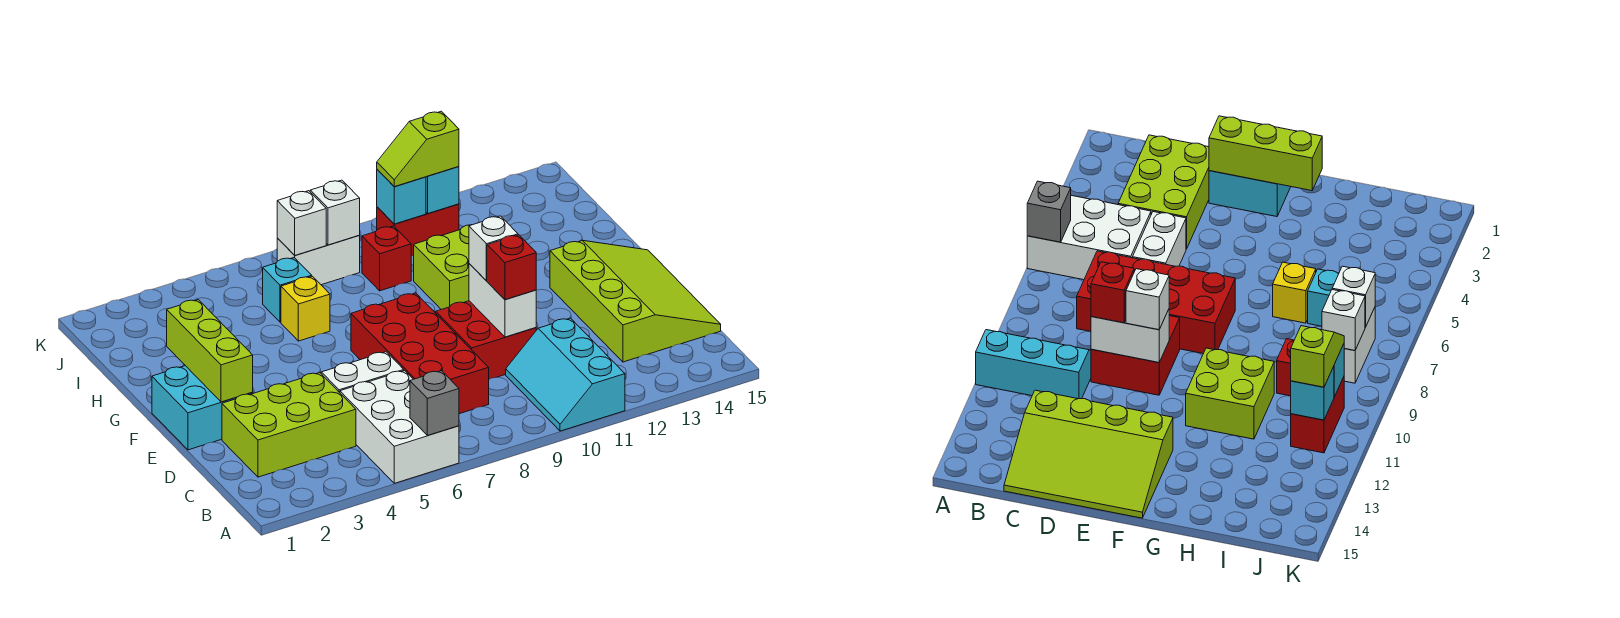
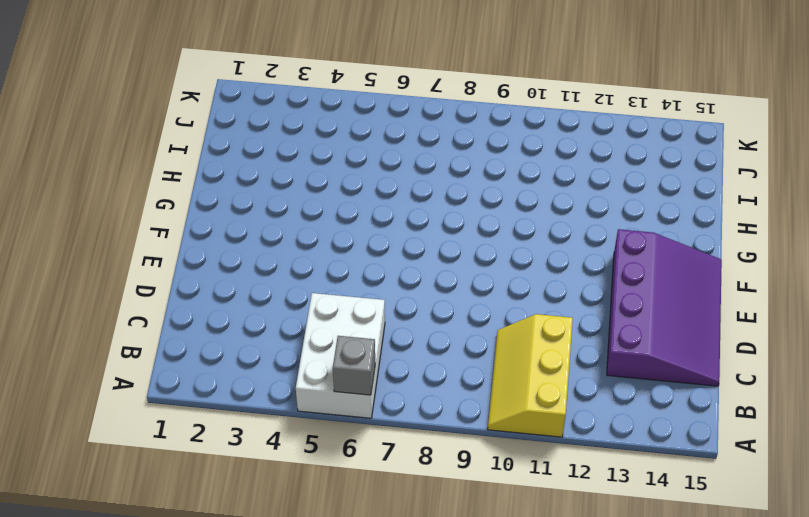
yellow slope A10:C11 level 1 top 11 -> cyan slope A10:C11 level 1 top 11
purple slope C13:F15 level 1 top 13 -> lime slope C13:F15 level 1 top 13
none -> lime brick C2:D4 level 1
none -> red brick C7:F8 level 1
none -> white brick D5:D6 level 1

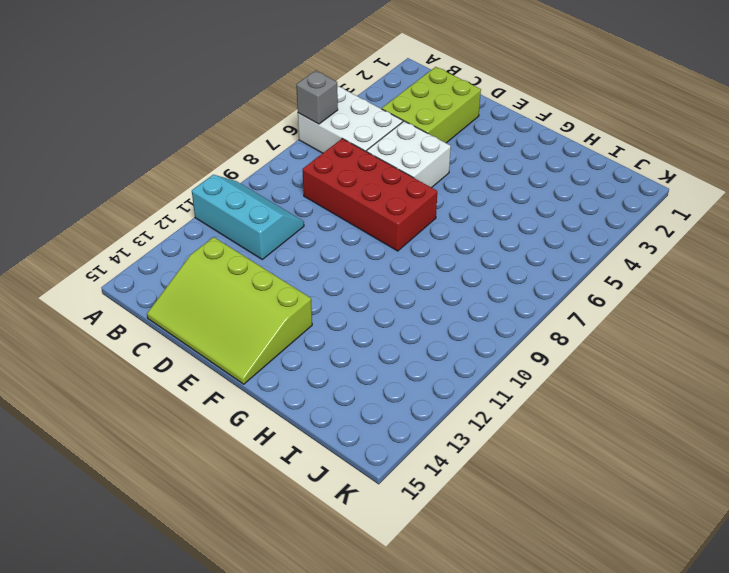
white brick D5:E6 level 1 -> white brick D5:D6 level 1
none -> red brick D9:E10 level 1
none -> cyan brick E1:F2 level 1
none -> lime brick G10:H11 level 1

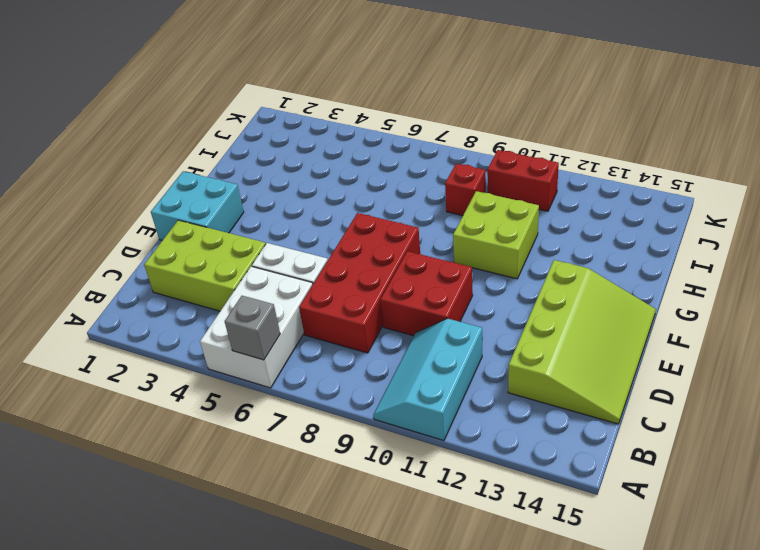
none -> yellow brick H6 level 1
none -> cyan brick I6 level 1
none -> white brick J7:J8 level 1

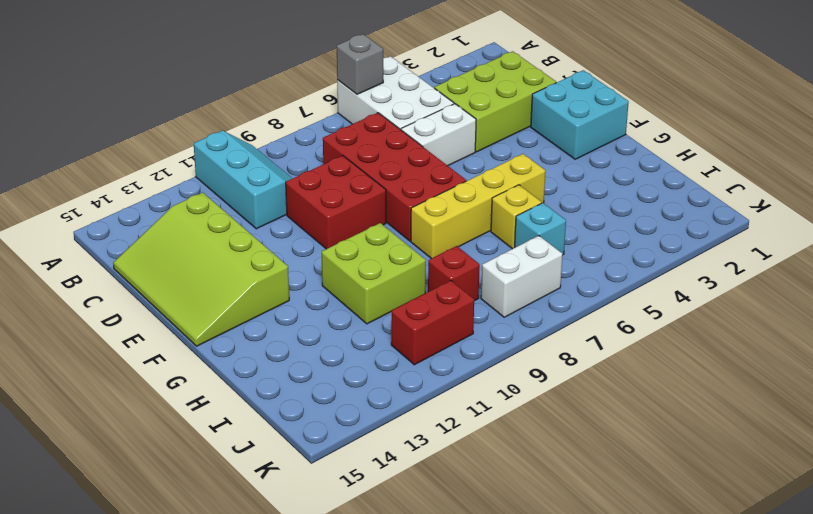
yellow brick G5:G8 level 1 -> none
none -> white brick D10:E10 level 2
none -> lime brick E2:G2 level 2
none -> white brick J7 level 2

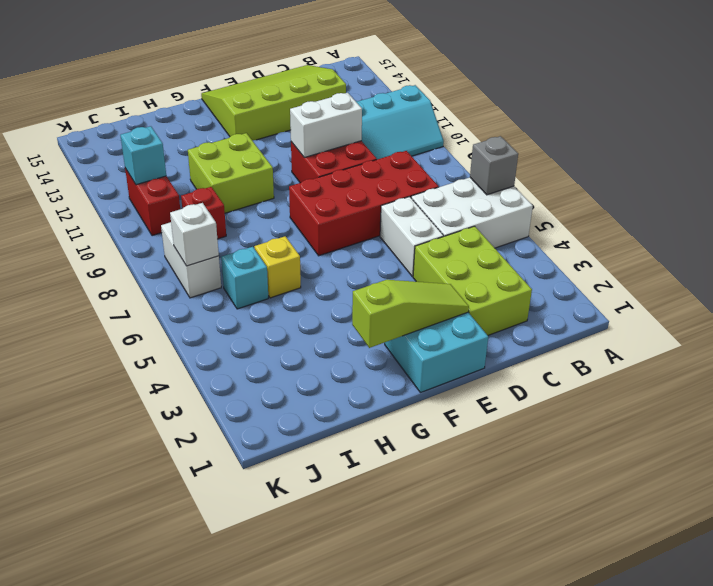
lime slope E2:G2 level 2 top G -> lime brick E2:G2 level 2
none -> white brick J8 level 2
none -> cyan brick J10 level 2
none -> red brick D10 level 3

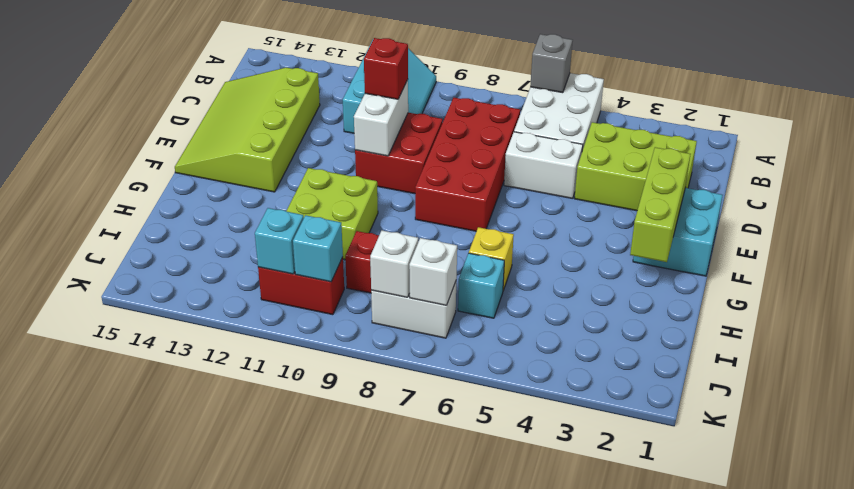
none -> white brick E10 level 3
none -> lime slope J10:J11 level 3 top 11

